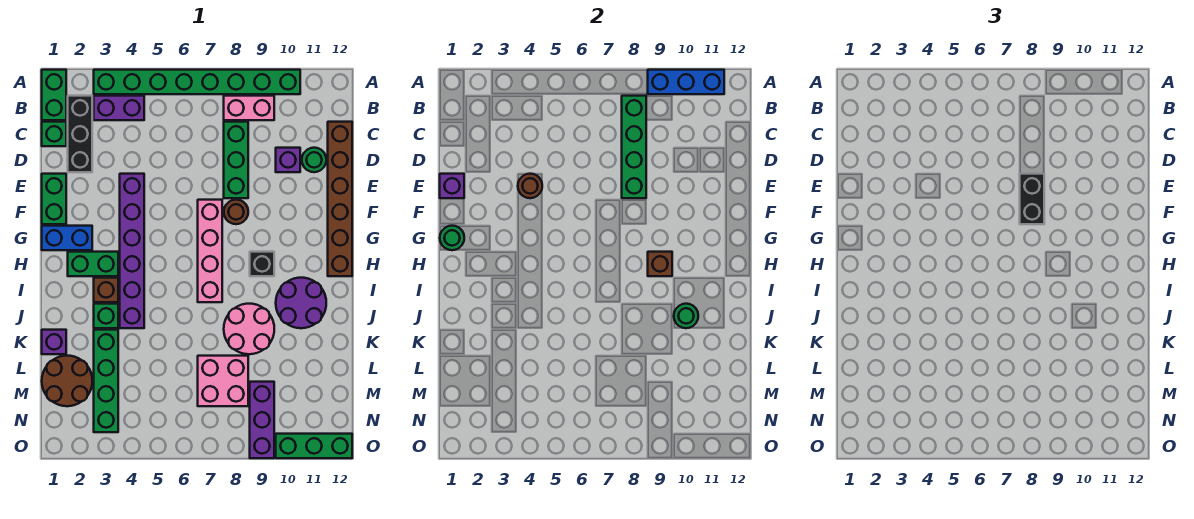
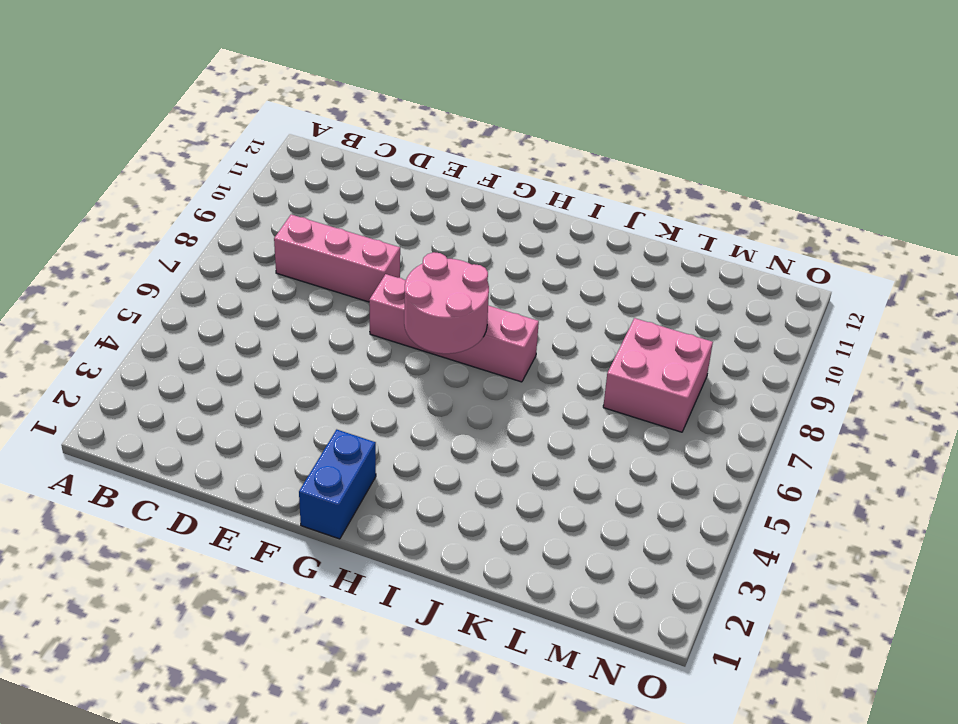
pink brick C8:E8 level 1 -> green brick C8:E8 level 1
pink round brick G6:H7 level 2 -> pink round brick J8:K9 level 1
none -> green brick A1:B1 level 1
none -> green brick A3:A10 level 1
none -> black brick B2:D2 level 1
none -> purple brick B3:B4 level 1

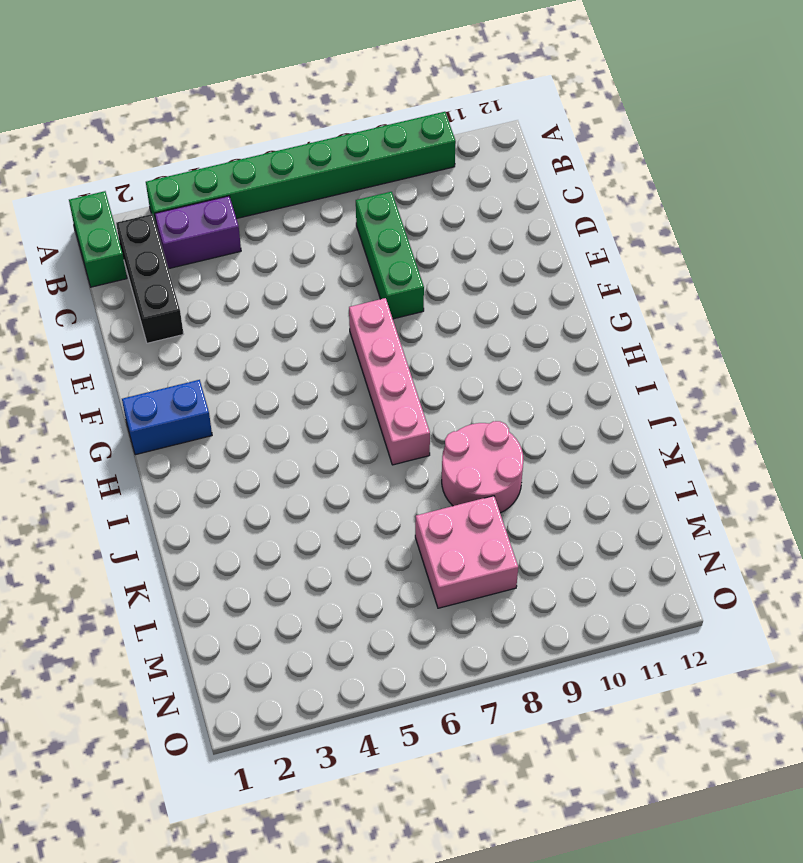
none -> pink brick B8:B9 level 1
none -> green brick C1 level 1
none -> brown brick C12:H12 level 1
none -> purple brick D10 level 1

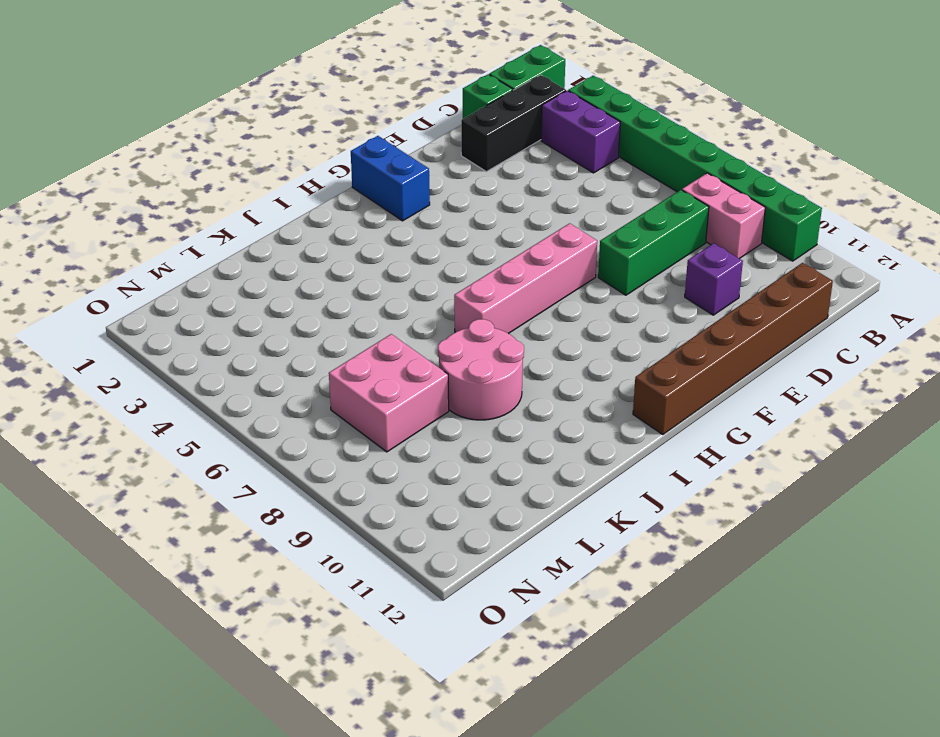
none -> green round brick D11 level 1
none -> green brick E1:F1 level 1
none -> purple brick E4:J4 level 1
none -> brown round brick F8 level 1

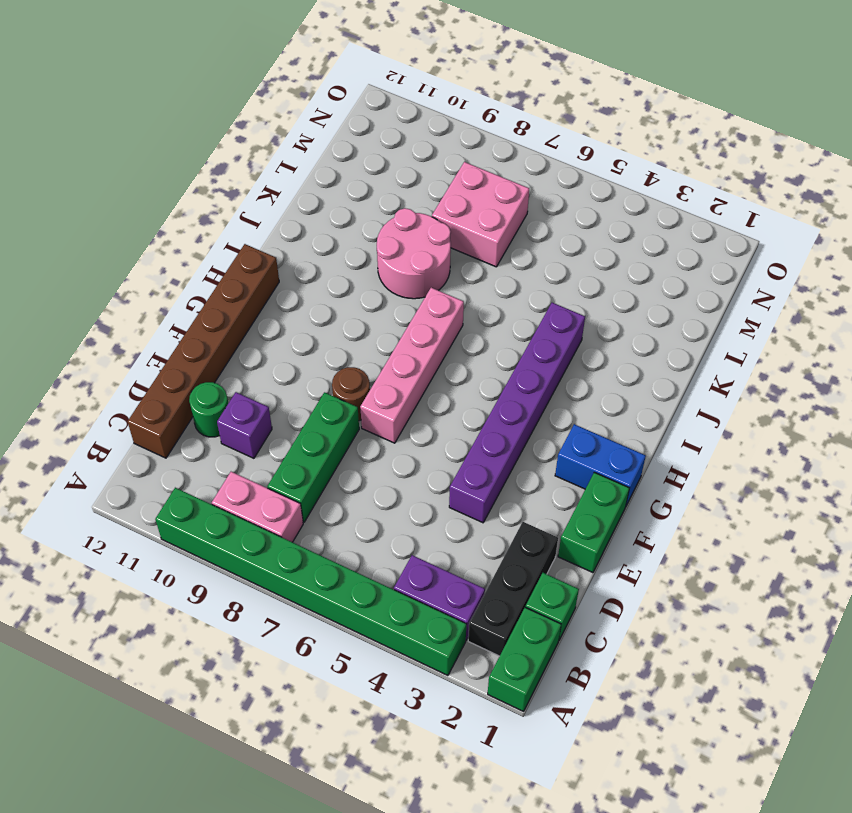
none -> green brick H2:H3 level 1
none -> black brick H9 level 1
none -> brown brick I3 level 1
none -> purple round brick I10:J11 level 1

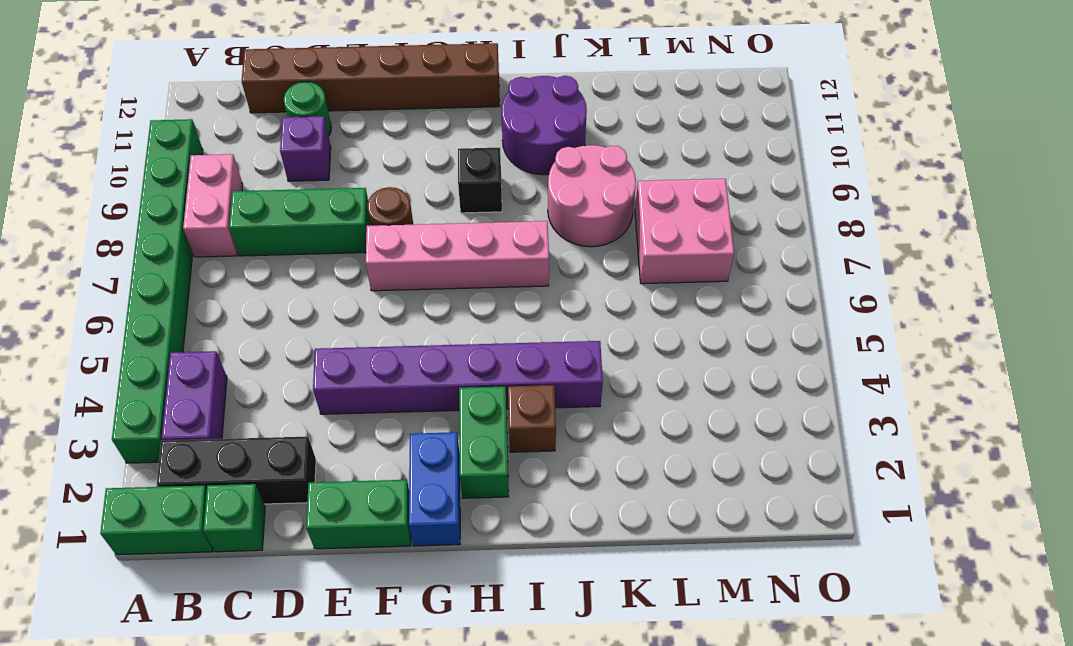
none -> green brick J3 level 1
none -> purple brick K1 level 1
none -> green brick K3:N3 level 1
none -> brown round brick L1:M2 level 1

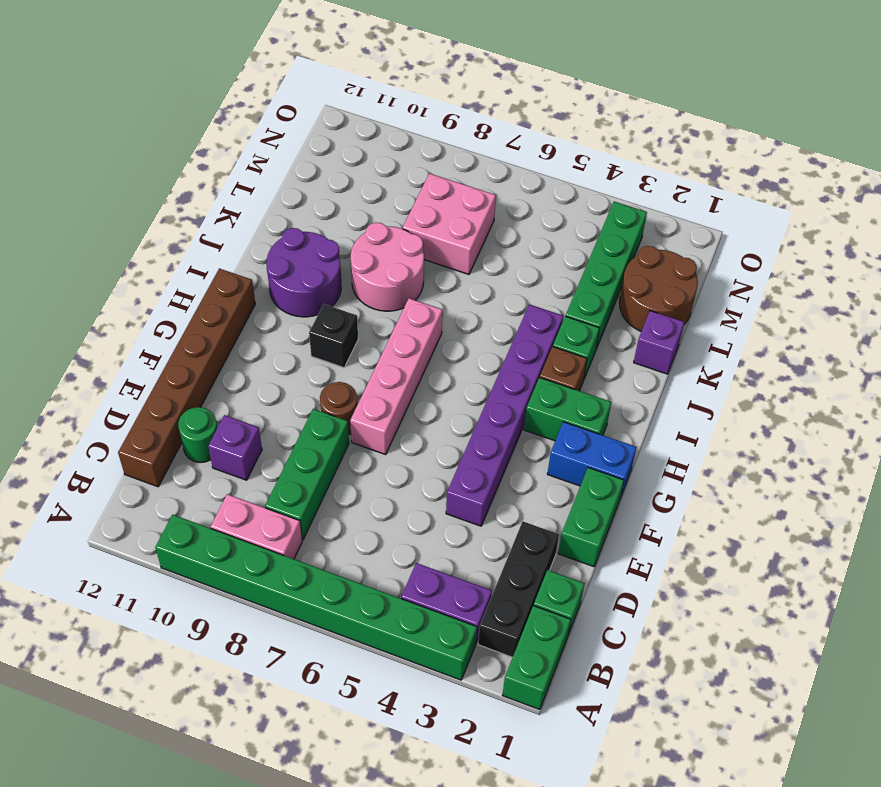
none -> purple brick M9:O9 level 1
none -> green brick O10:O12 level 1
none -> blue brick A9:A11 level 2
none -> green brick B8:E8 level 2

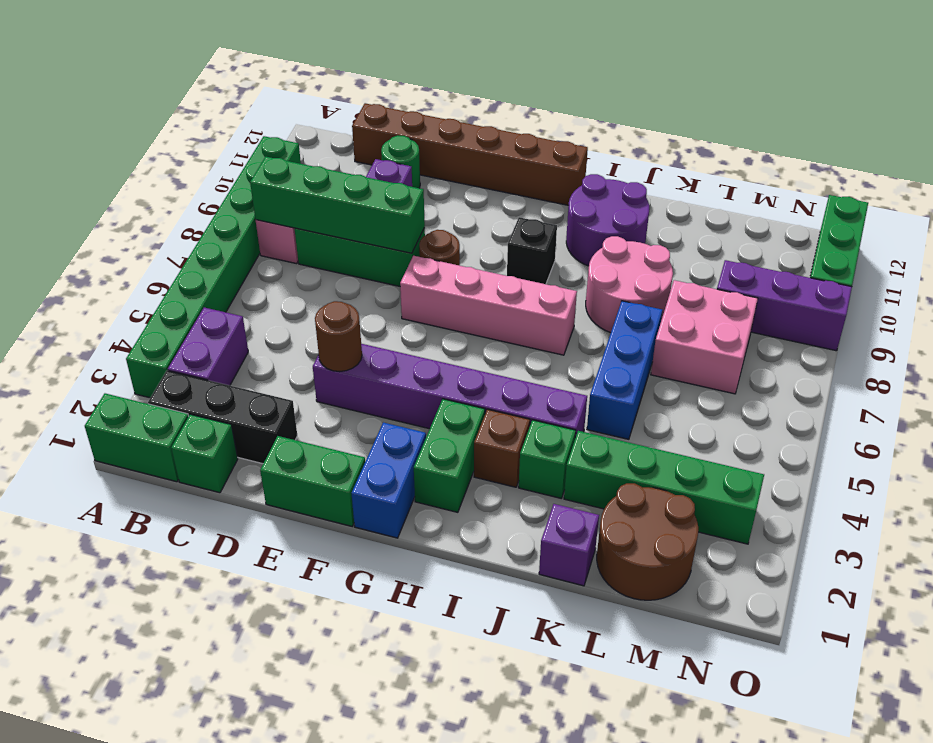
blue brick K5:K7 level 1 -> blue brick A9:A11 level 2
none -> purple brick E1 level 2
none -> green round brick G1 level 2
none -> brown brick H9 level 2
none -> green round brick J10 level 2

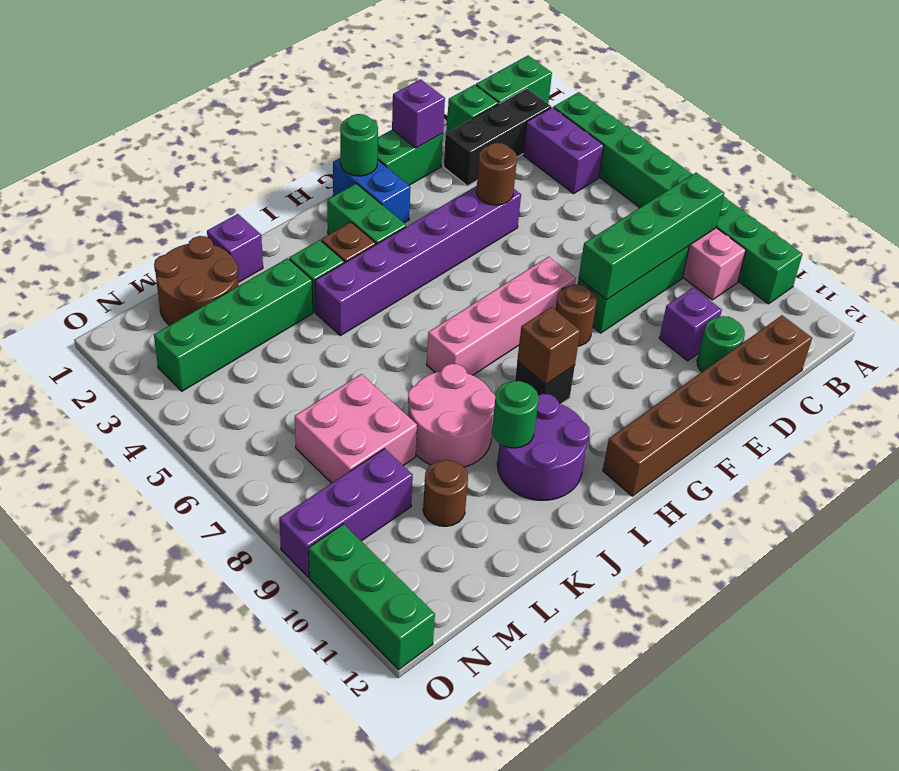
brown round brick L10 level 1 -> none
none -> blue brick A9:A11 level 2
none -> black brick E8:F8 level 3

